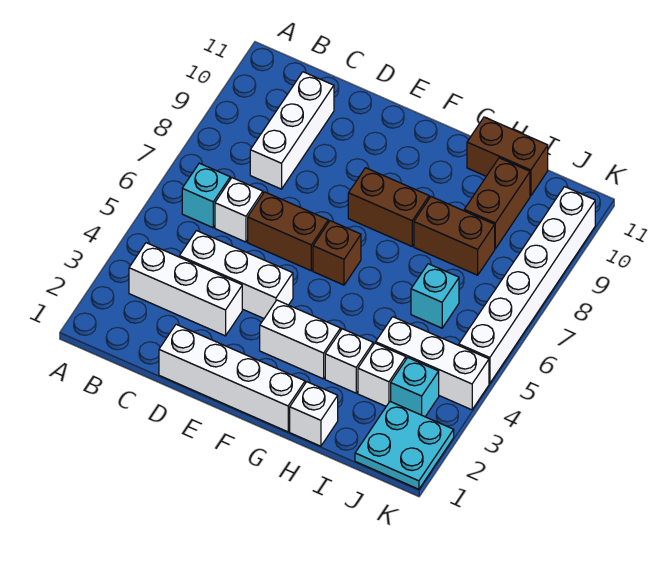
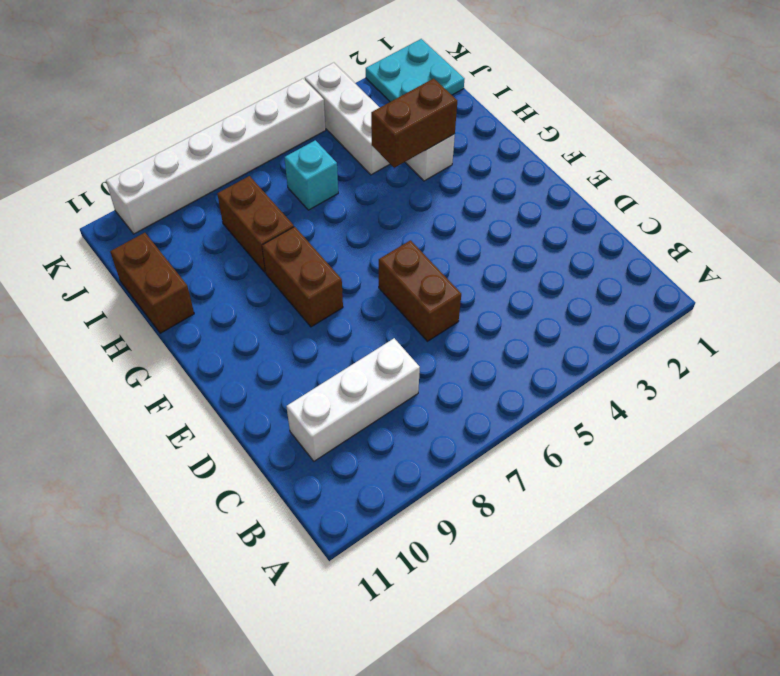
brown brick H3:H4 level 2 -> brown brick I9:I10 level 1
none -> white brick B3:D3 level 1
none -> cyan brick B6 level 1
none -> white brick C4:E4 level 1

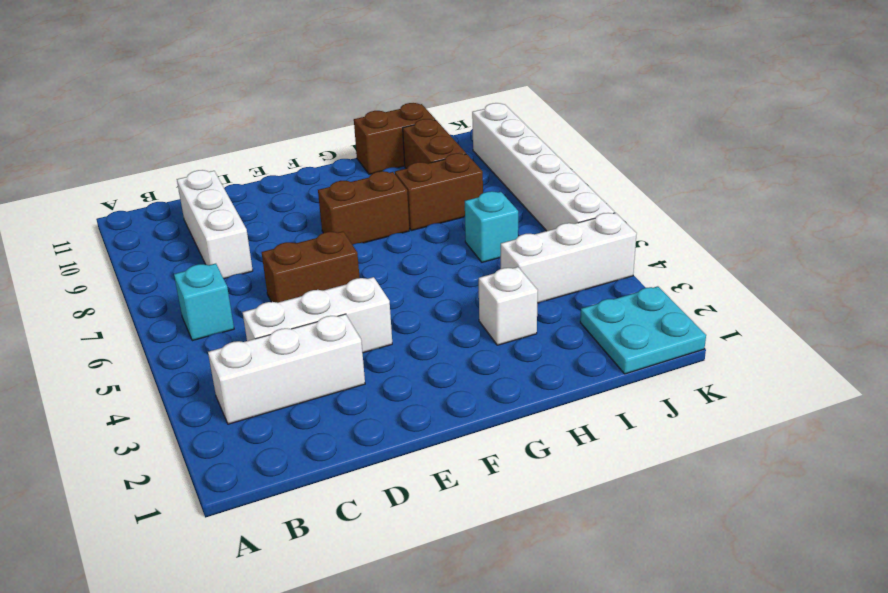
none -> white brick C6 level 1
none -> white brick D1:G1 level 1
none -> white brick F3:G3 level 1

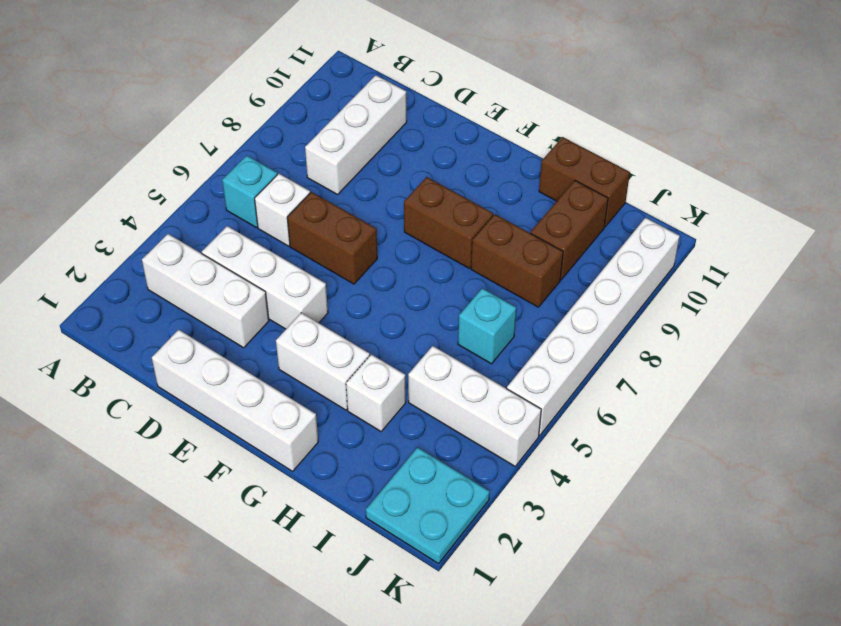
none -> brown brick F6 level 1
none -> white brick H1 level 1
none -> white brick I3 level 1

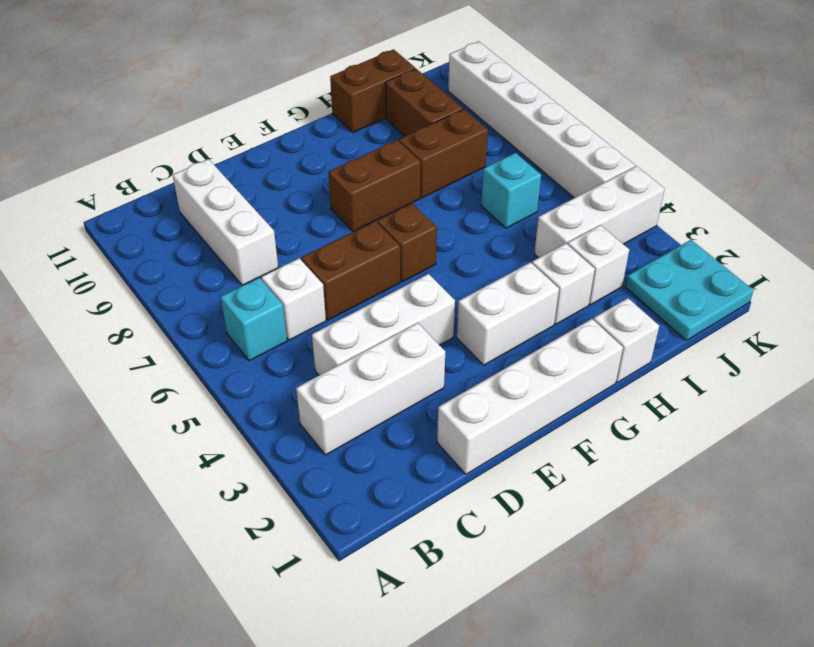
none -> cyan brick J3 level 1

